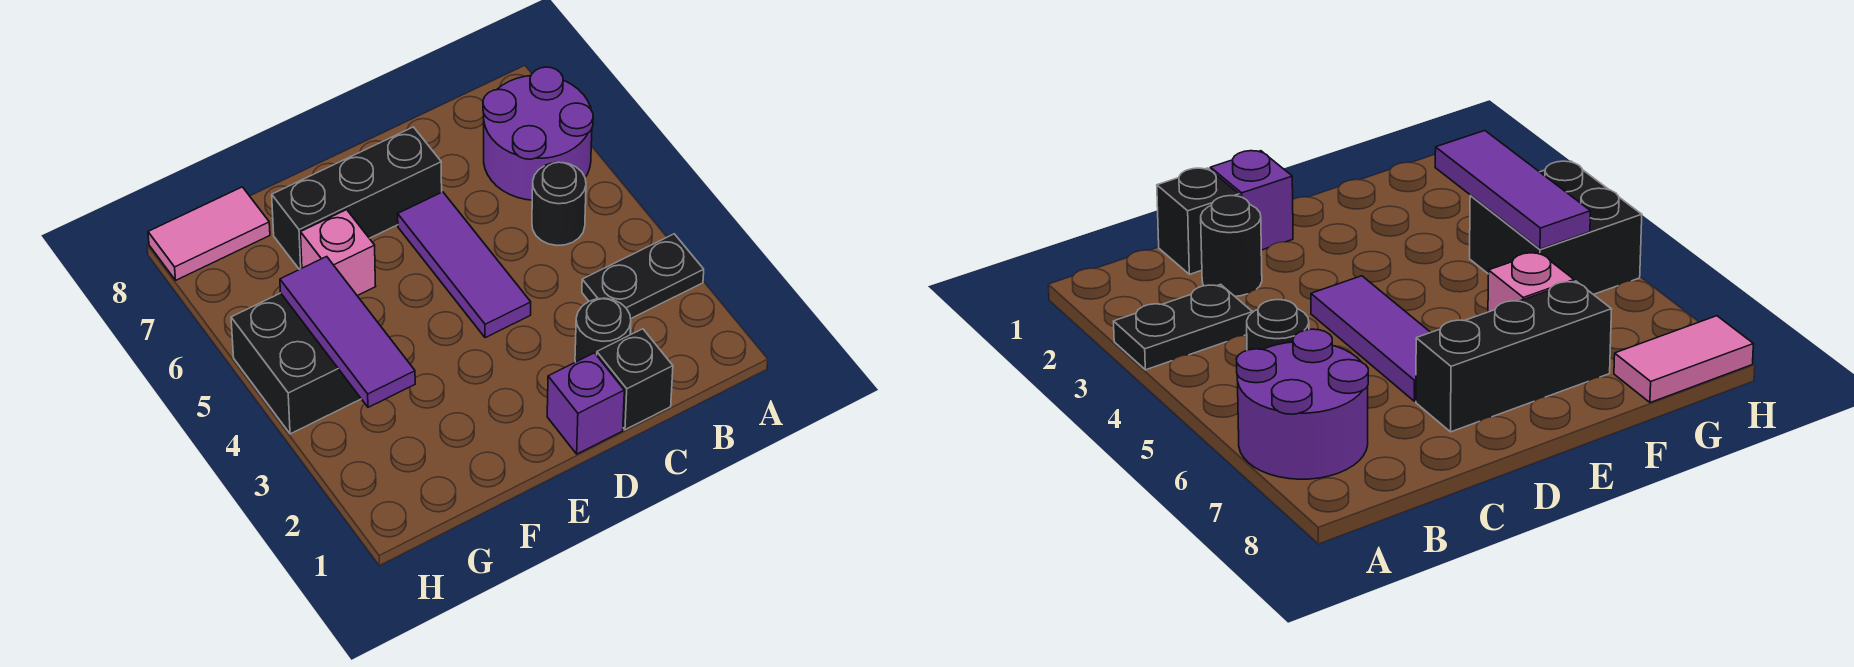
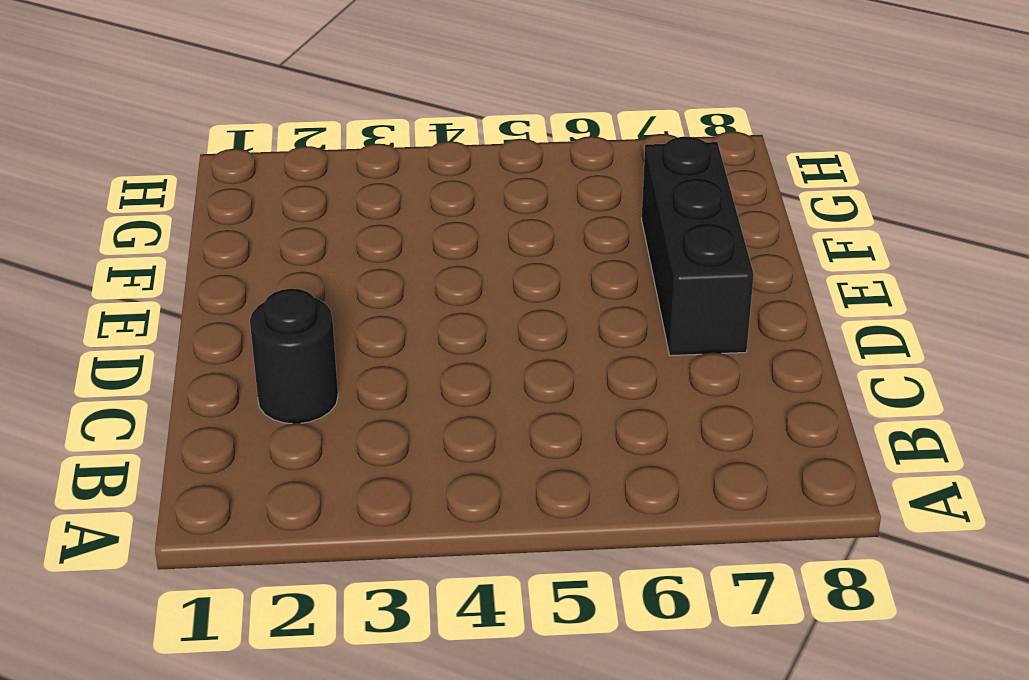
none -> black plate A3:B3 level 1
none -> purple round brick A6:B7 level 1
none -> black round brick B5 level 1

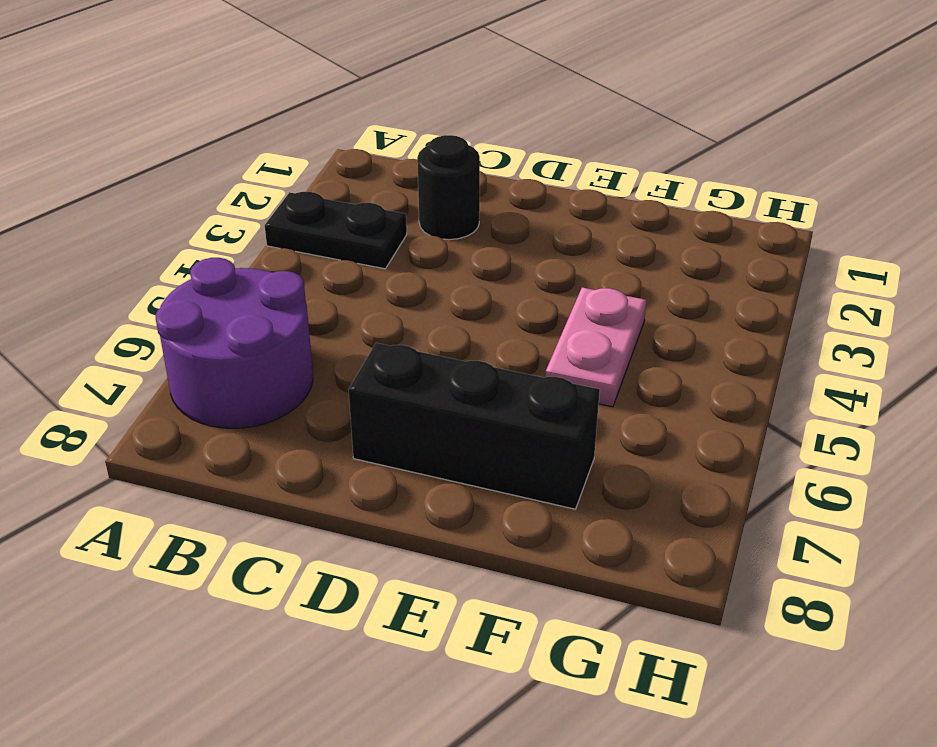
pink plate F4:F5 level 1 -> none
none -> black round brick B5 level 1
none -> black brick C1 level 1
none -> purple brick D1 level 1

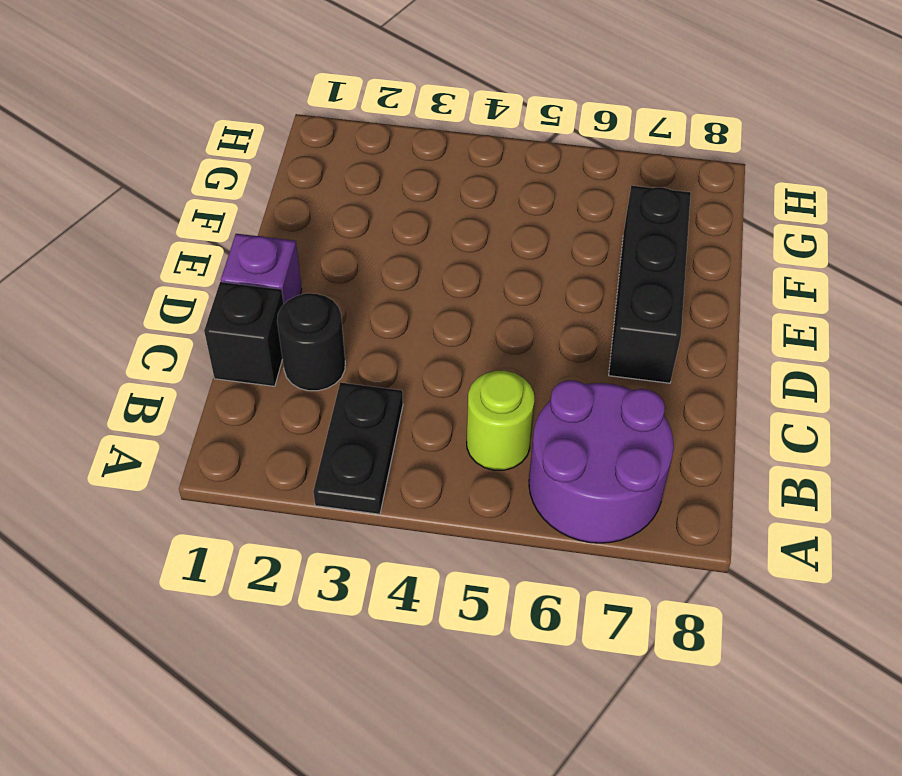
lime round brick B5 level 1 -> black round brick B5 level 1
none -> purple tile D4:D6 level 1
none -> pink brick F6 level 1
none -> black brick G4:H5 level 1

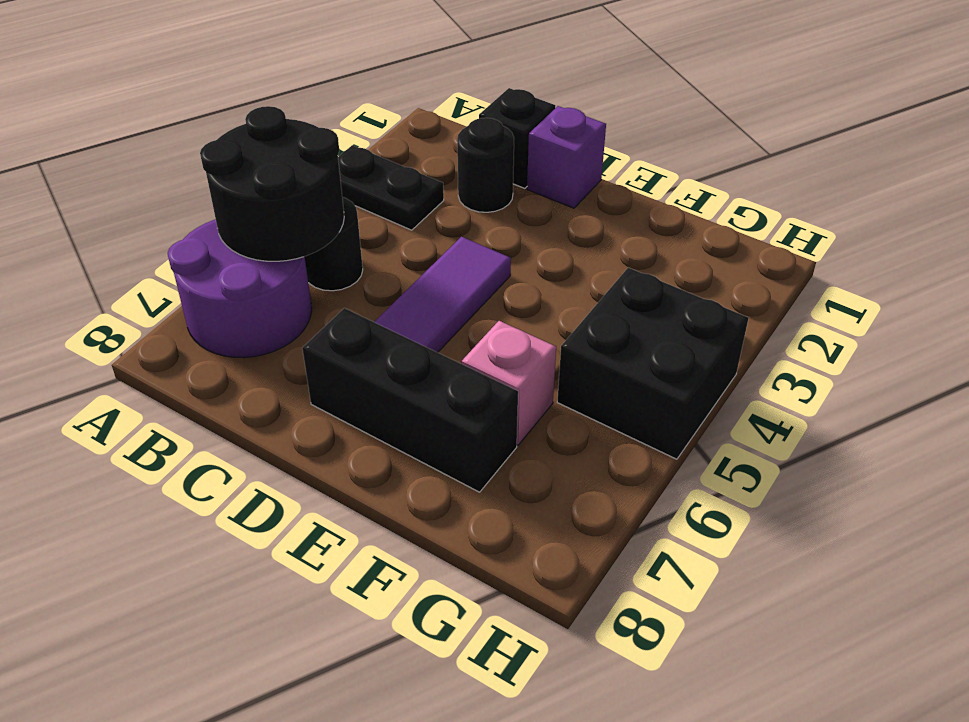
black round brick A5:B6 level 2 -> none
none -> pink tile G8:H8 level 1
none -> purple tile G3:G5 level 2

